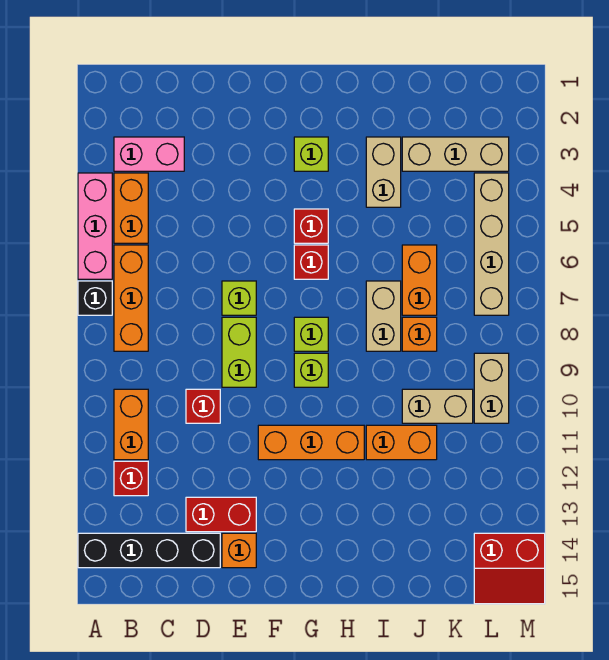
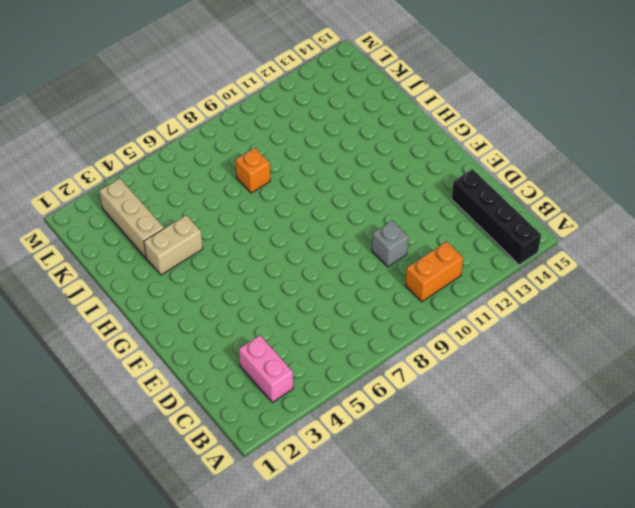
grey brick D10 level 1 -> red brick D10 level 1
none -> pink brick A4:A6 level 1
none -> black brick A7 level 1
none -> orange brick B4:B5 level 1

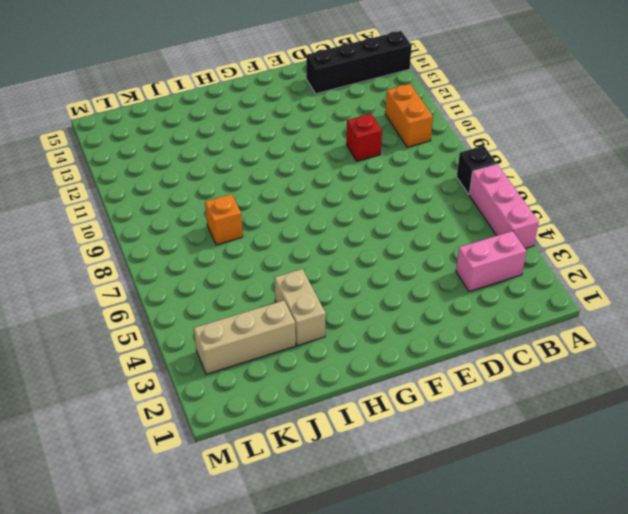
none -> orange brick B4:B5 level 1
none -> orange brick B6:B8 level 1
none -> red brick B12 level 1

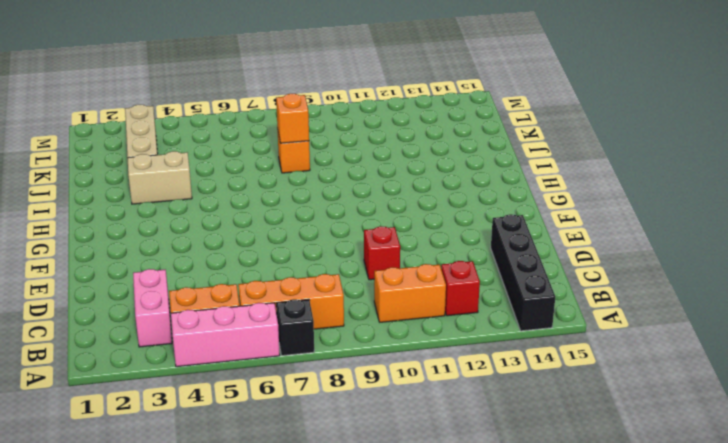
orange brick J8 level 2 -> orange brick E14 level 1
none -> red brick D13:E13 level 1
none -> lime brick E7 level 1
none -> lime brick E8:E9 level 1

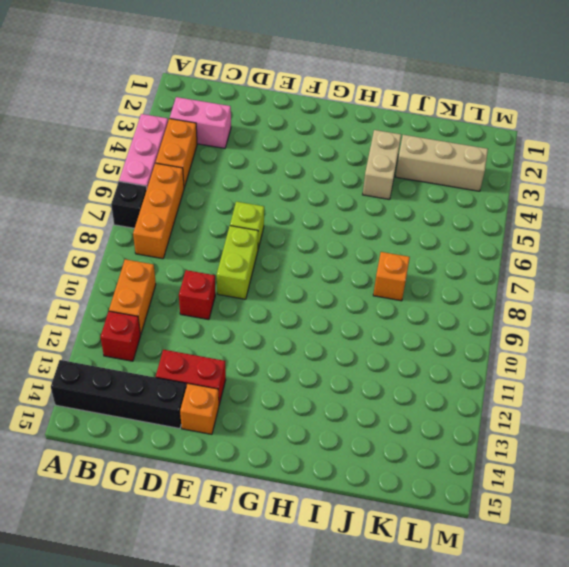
none -> orange brick F11:H11 level 1
none -> lime brick G3 level 1
none -> red brick G5 level 1

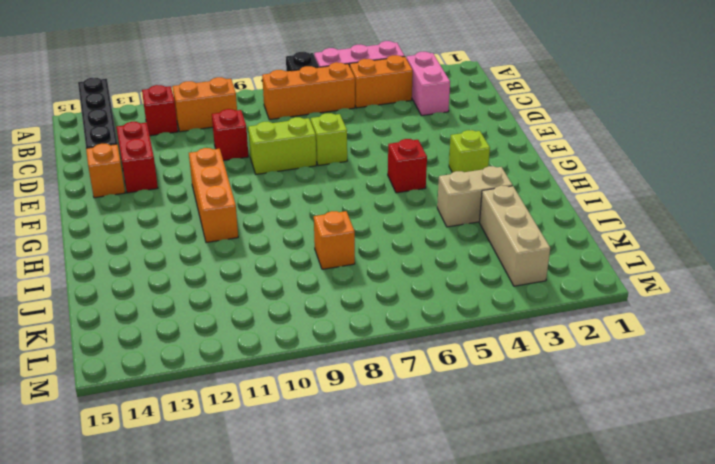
none -> red brick G6 level 1
none -> lime brick G8 level 1
none -> lime brick G9 level 1

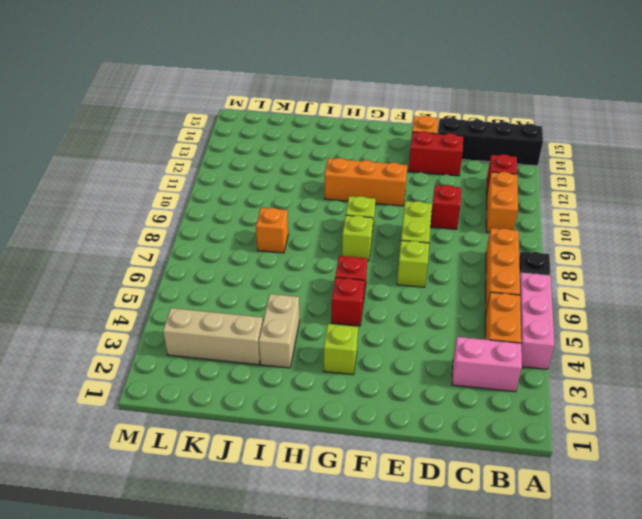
none -> tan brick I7:I8 level 1
none -> orange brick I11:J11 level 1
none -> orange brick J6:J7 level 1

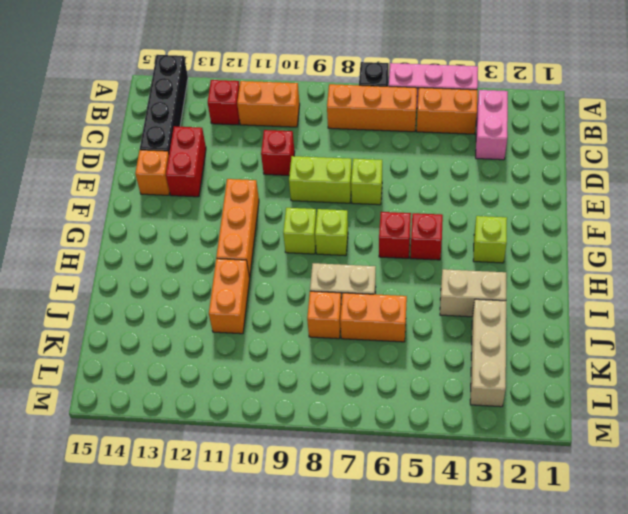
none -> tan brick J10:K10 level 1
none -> tan brick L4:L7 level 1
none -> tan brick L9:L10 level 1

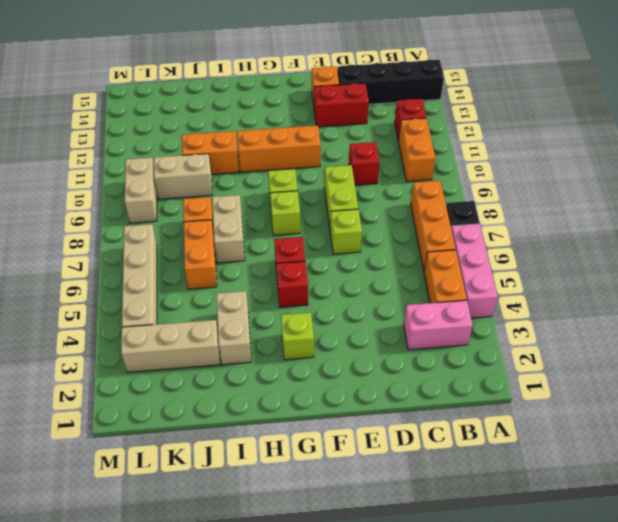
none -> red slope L14:M15 level 1 top 14

